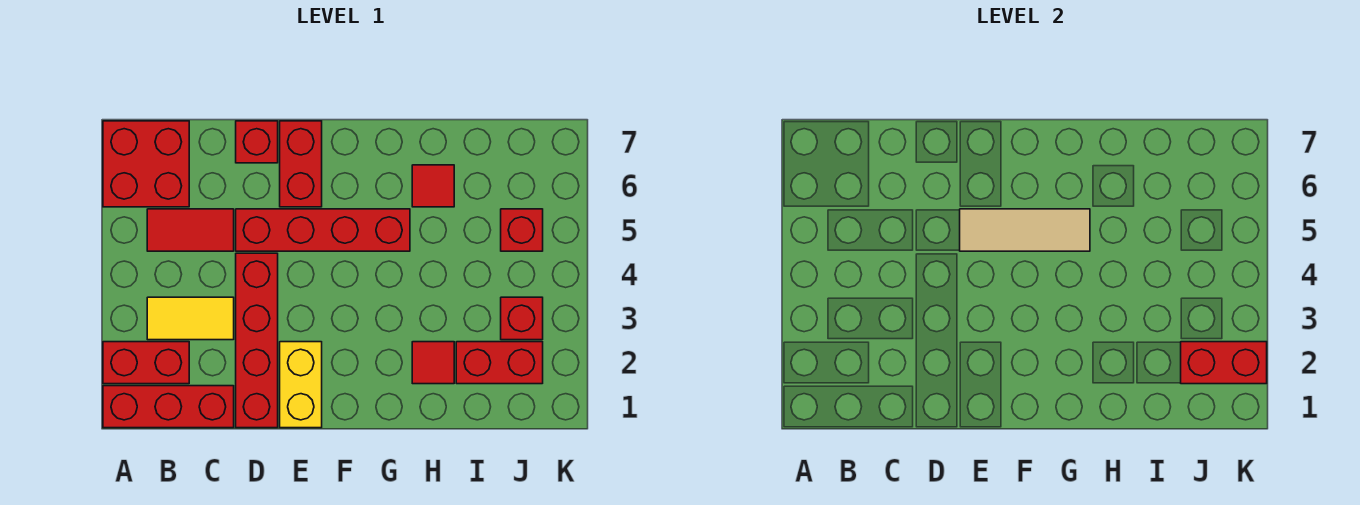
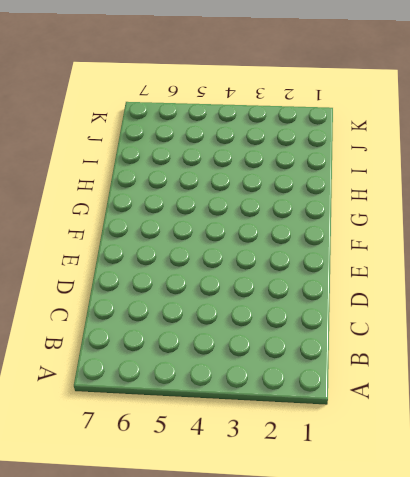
none -> red brick A1:C1 level 1
none -> red brick A2:B2 level 1
none -> red brick A6:B7 level 1

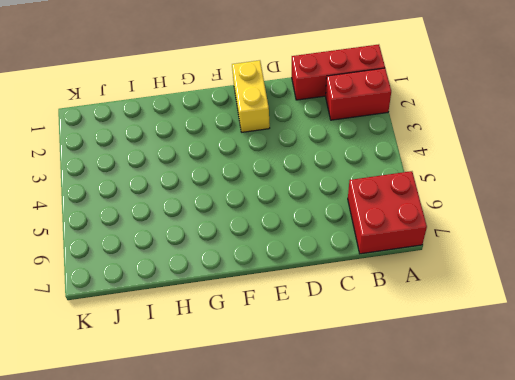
none -> yellow tile B3:C3 level 1
none -> red tile B5:C5 level 1
none -> red brick D1:D4 level 1

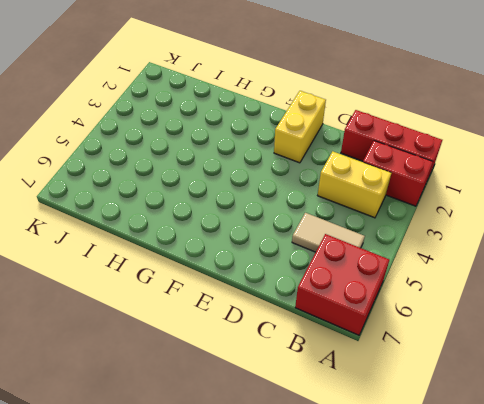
yellow brick B3:C3 level 1 -> yellow tile B3:C3 level 1
tan tile B5:C5 level 1 -> red tile B5:C5 level 1
none -> red brick D1:D4 level 1
none -> red brick D5:G5 level 1
none -> red brick D7 level 1

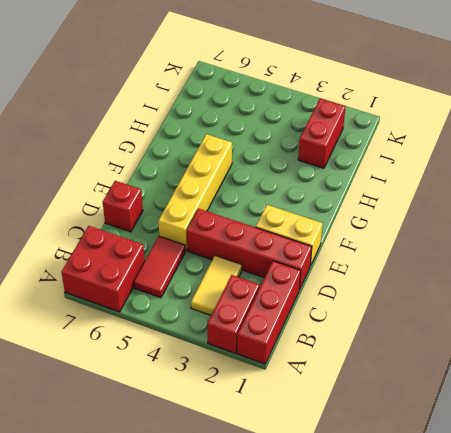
yellow brick D5:G5 level 1 -> red brick D5:G5 level 1
none -> red brick E6:E7 level 1
none -> red tile H2 level 1
none -> red tile H6 level 1

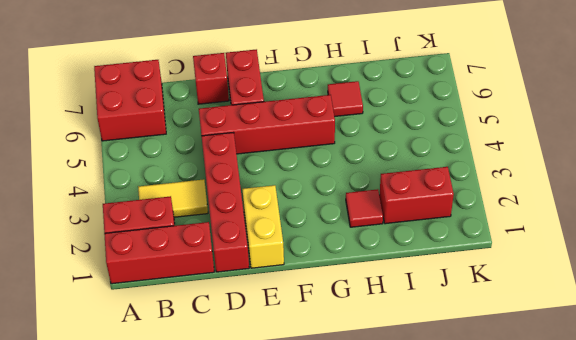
none -> red tile B5:C5 level 1
none -> red brick J3 level 1
none -> red brick J5 level 1

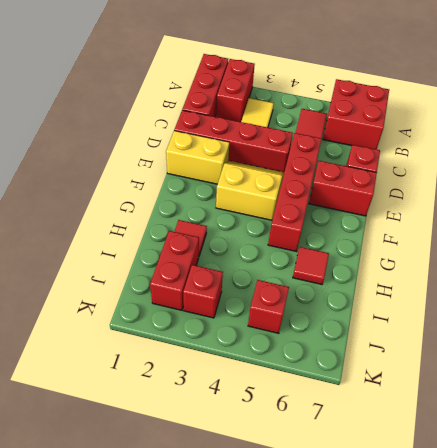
yellow slope E3:F4 level 1 top F -> none
none -> tan tile E5:G5 level 2
none -> red brick J2:K2 level 2

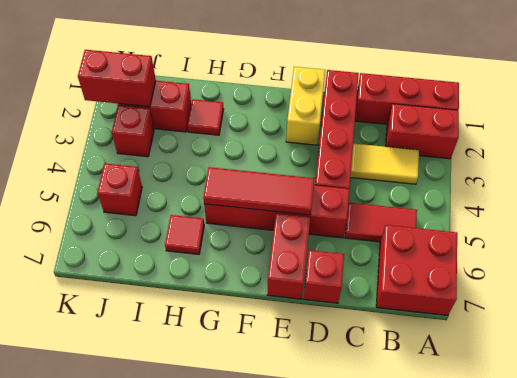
red tile E5:G5 level 2 -> tan tile E5:G5 level 2

